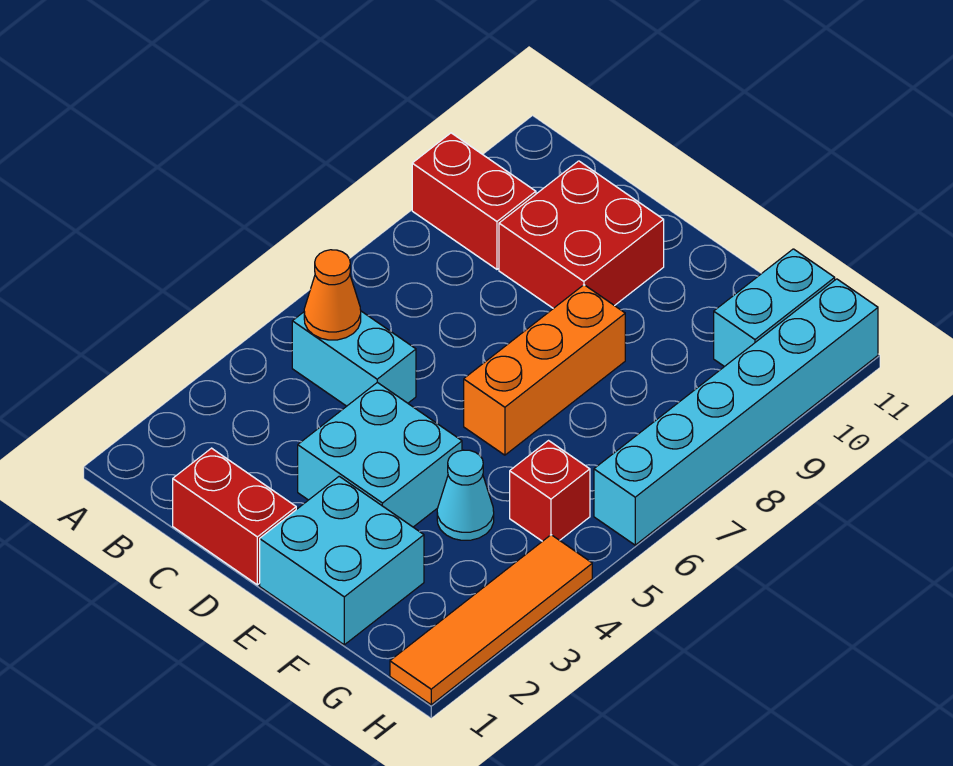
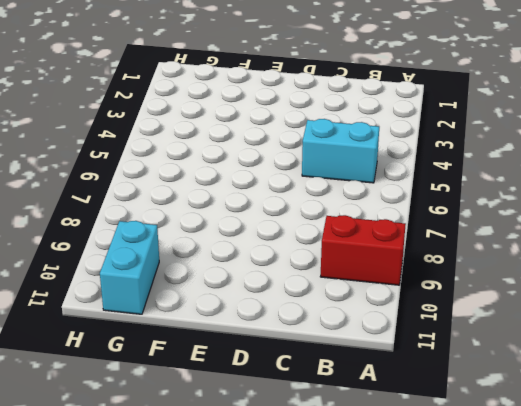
none -> red brick C1:D1 level 1
none -> red brick C9:D10 level 1
none -> cyan brick D3:E4 level 1

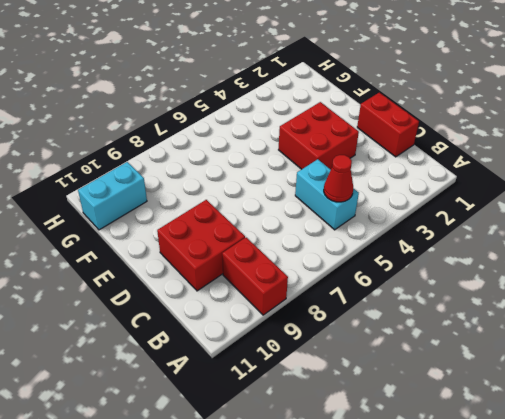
red cone B5 level 2 -> orange cone B5 level 2
red brick D3:E4 level 1 -> cyan brick D3:E4 level 1
none -> cyan brick E1:F2 level 1
none -> orange brick E6:E8 level 1
none -> cyan cone F4 level 1

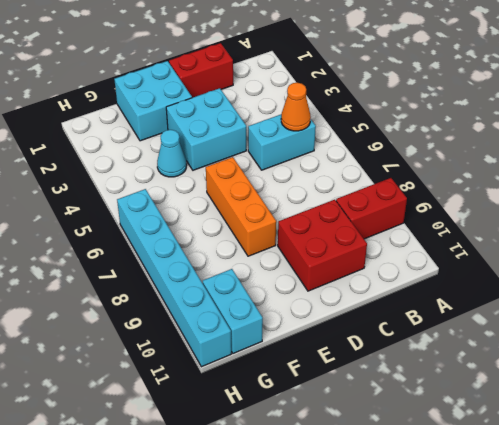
none -> red brick G5 level 1
none -> orange tile H1:H4 level 1

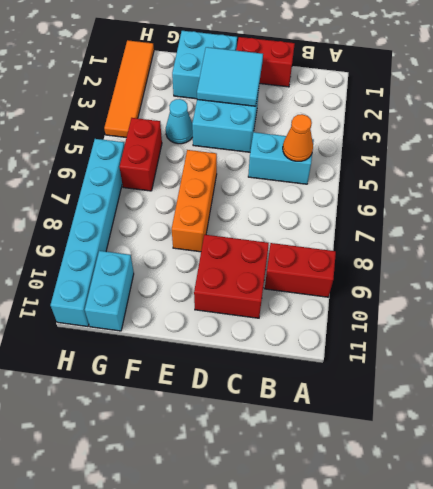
cyan tile D2:E3 level 2 -> none
red brick G5:G6 level 1 -> red brick G5 level 1

